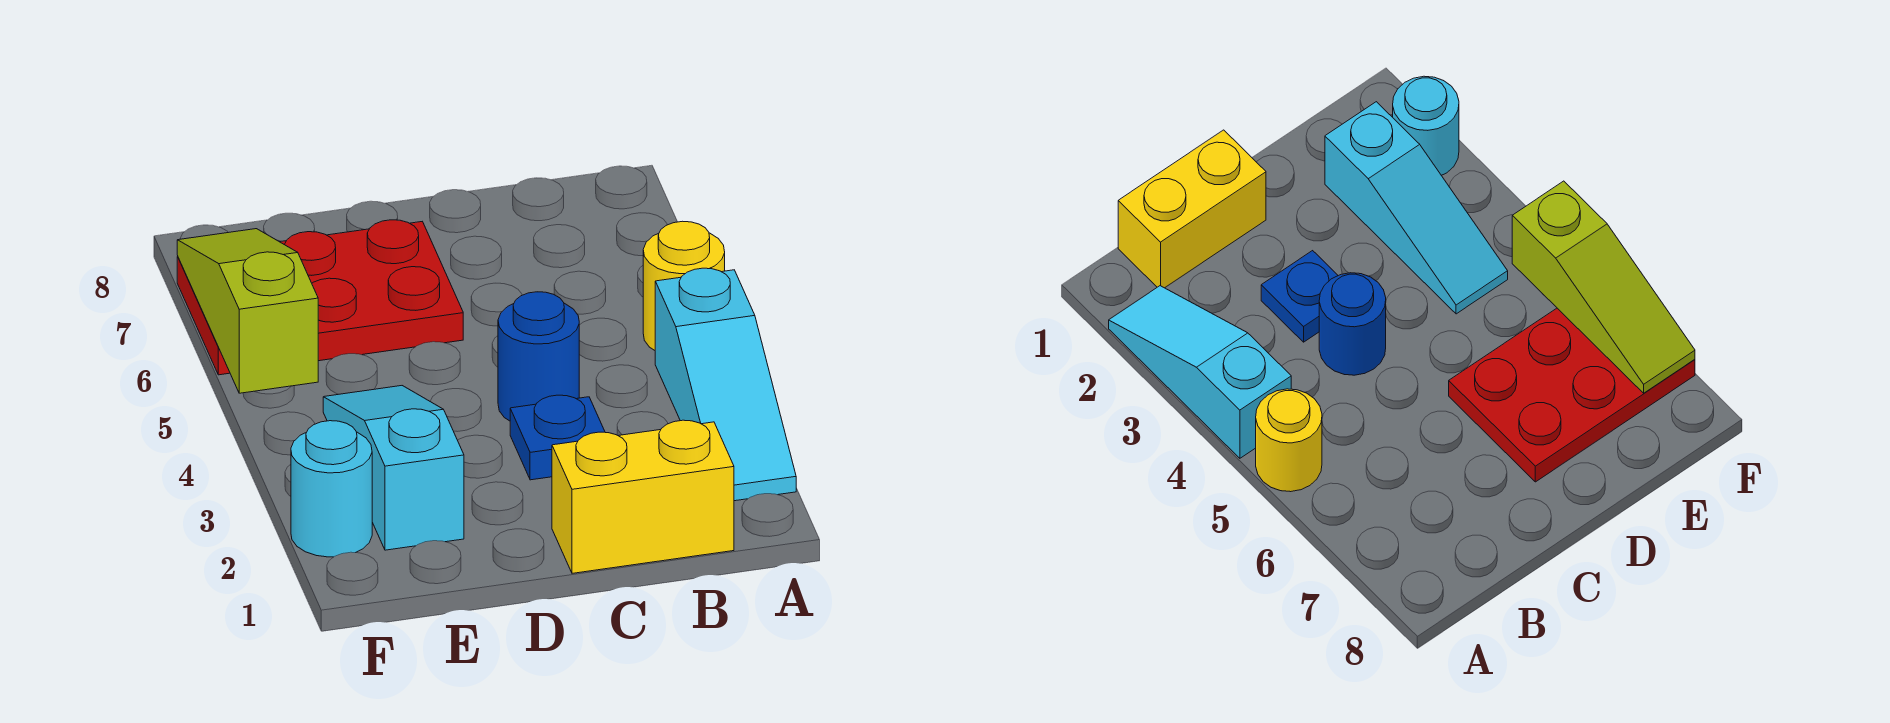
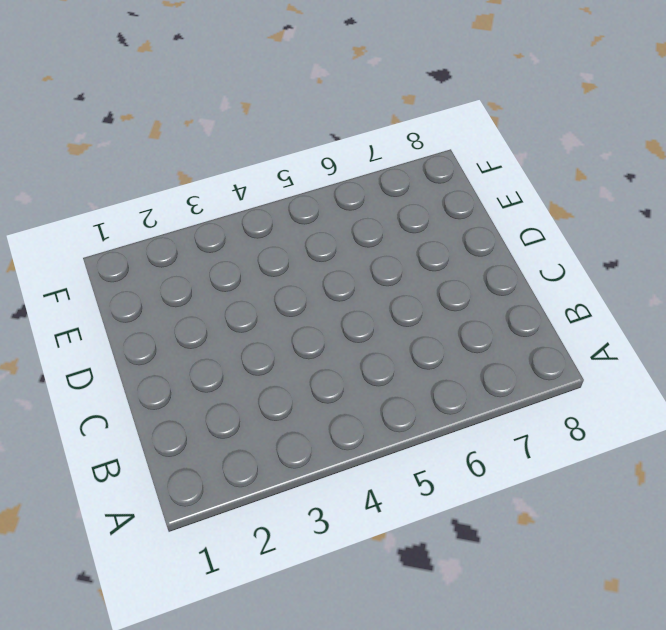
none -> cyan slope A2:A4 level 1 top 4
none -> yellow round brick A5 level 1

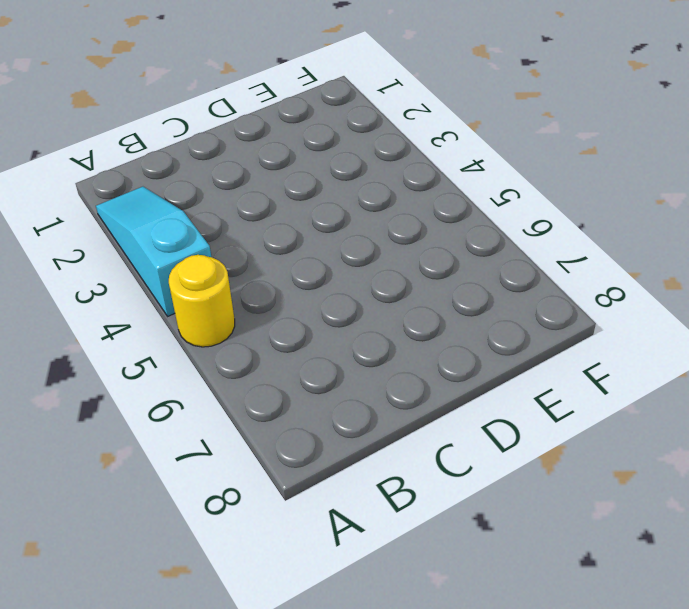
none -> yellow brick B1:C1 level 1
none -> blue plate C3 level 1

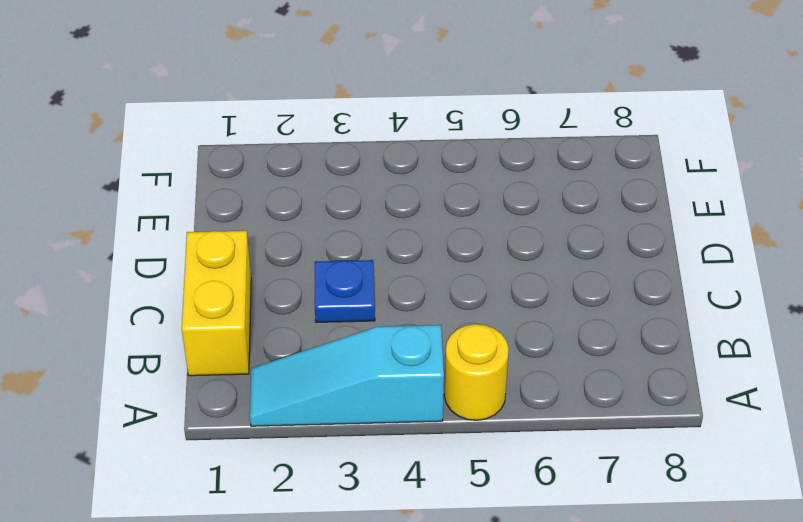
none -> blue round brick C4 level 1
none -> red plate D6:F7 level 1

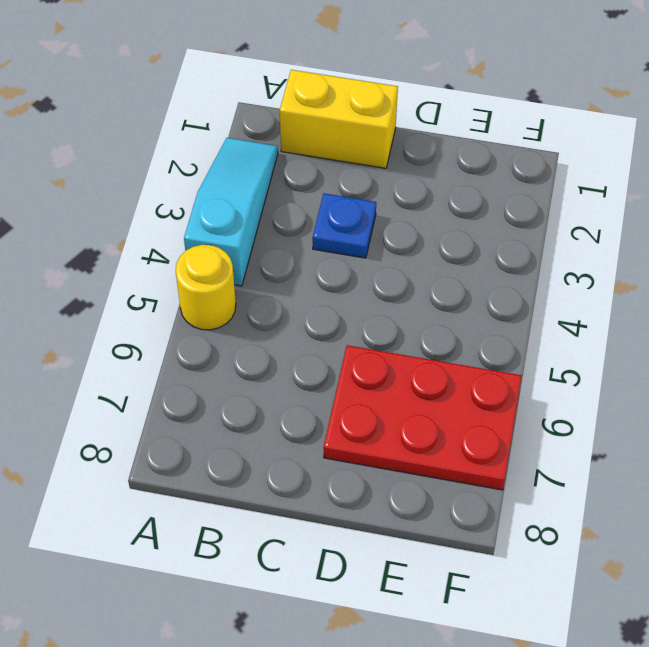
none -> blue round brick C4 level 1
none -> cyan slope E2:E4 level 1 top 2

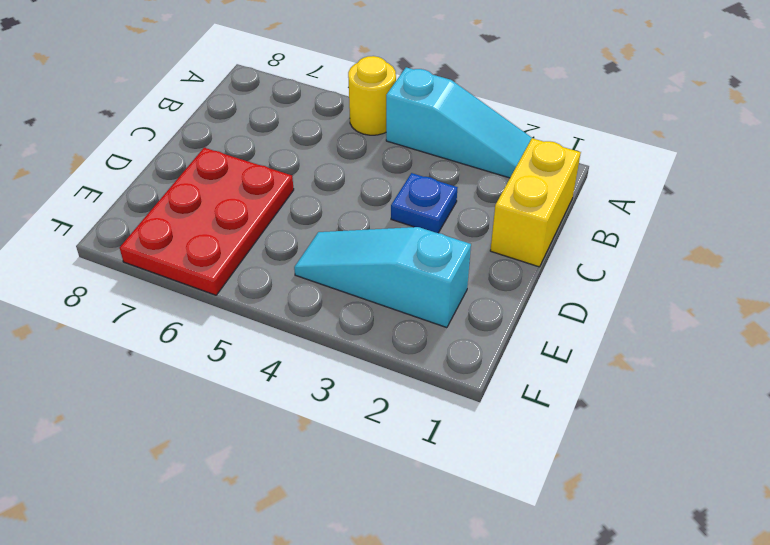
none -> blue round brick C4 level 1
none -> cyan round brick F2 level 1

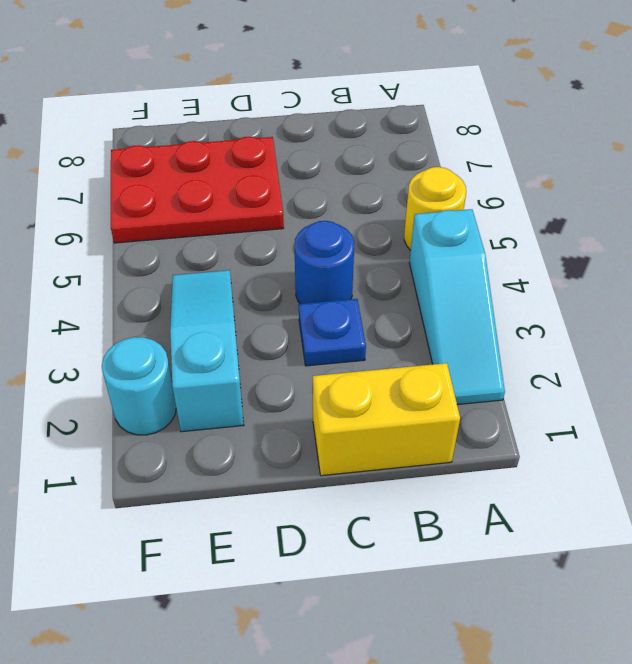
none -> lime slope F5:F7 level 2 top 5

